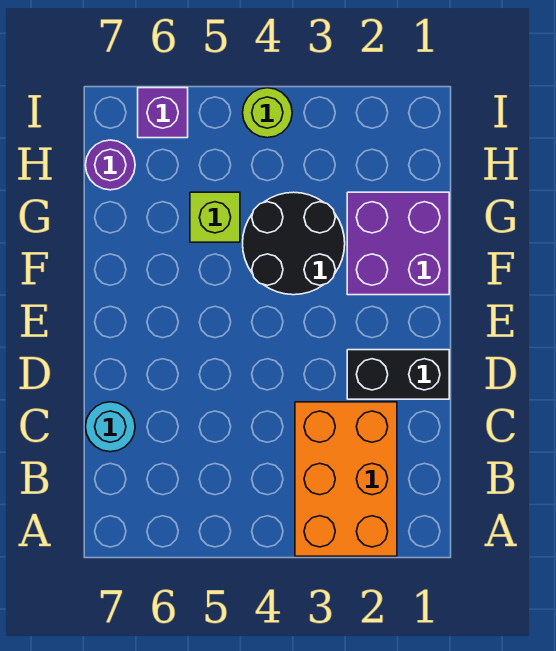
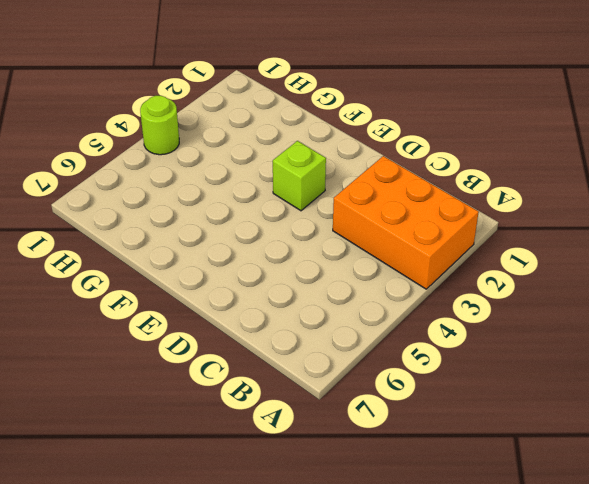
lime brick E3 level 1 -> lime brick G5 level 1
none -> cyan round brick C7 level 1
none -> black brick D1:D2 level 1

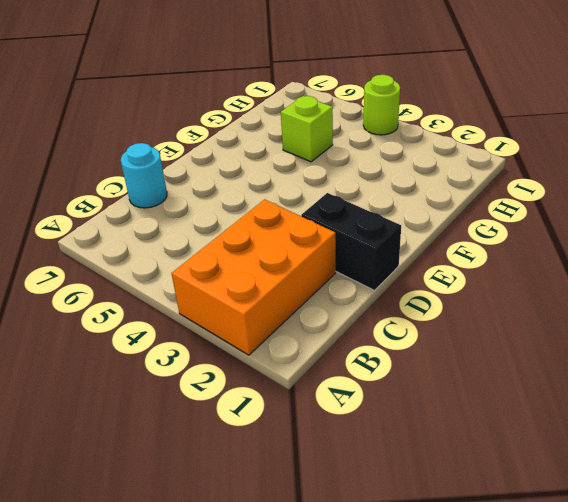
none -> purple brick F1:G2 level 1
none -> black round brick F3:G4 level 1

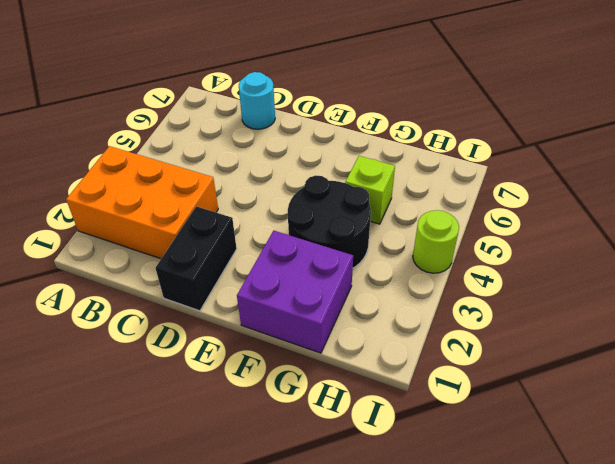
none -> purple round brick H7 level 1
none -> purple brick I6 level 1

